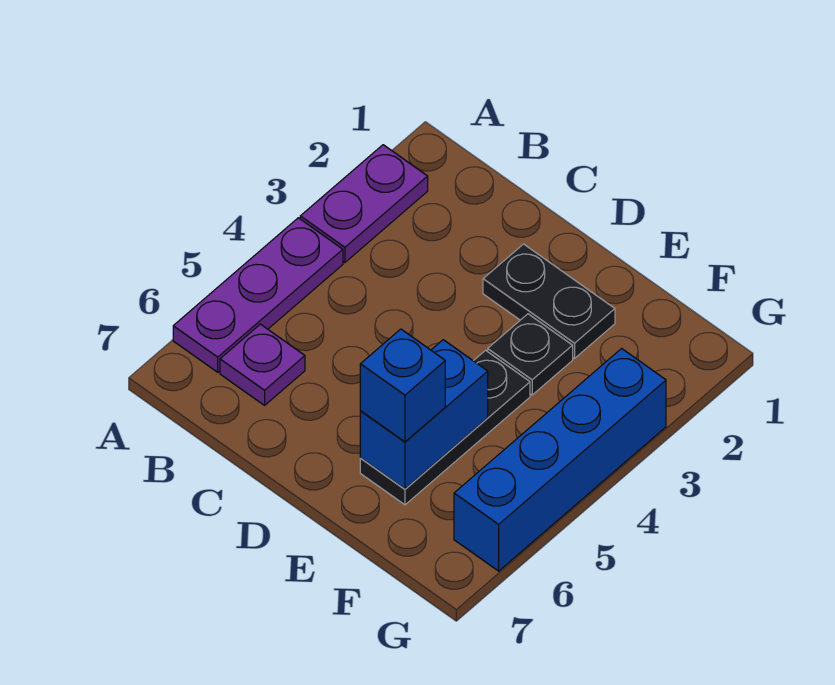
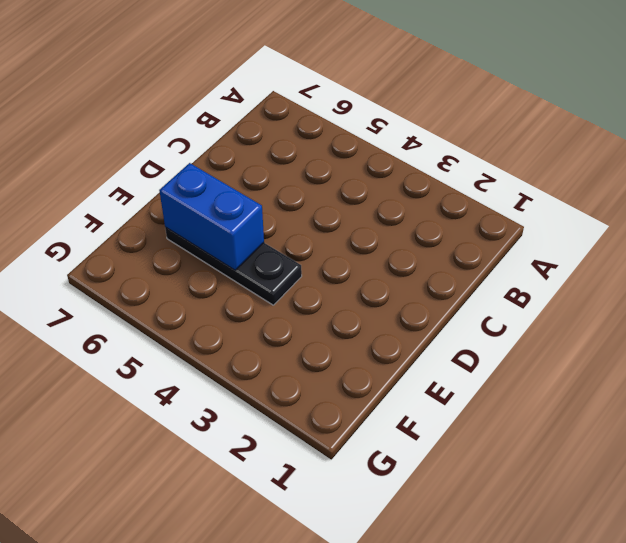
none -> purple plate A2:A3 level 1
none -> purple plate A4:A6 level 1

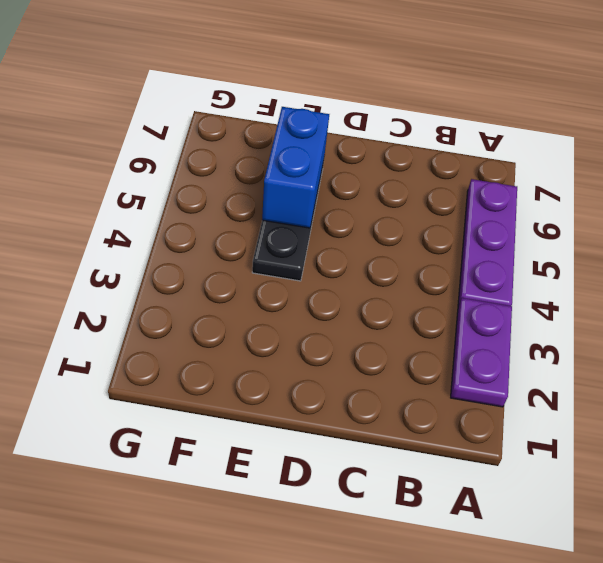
none -> purple plate B6 level 1
none -> black plate D2:E2 level 1

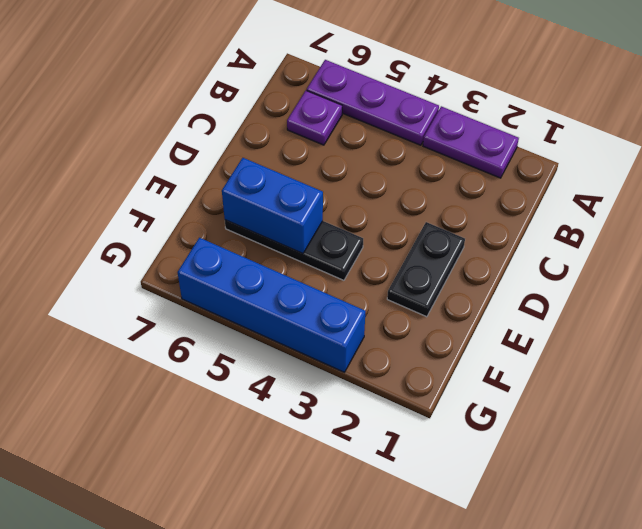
none -> black plate E3 level 1
none -> blue brick E6 level 3

